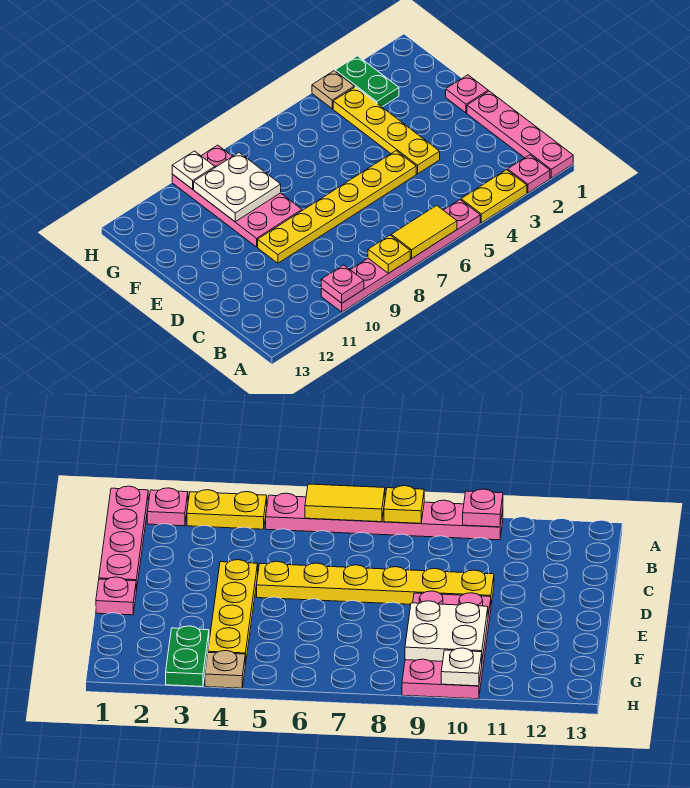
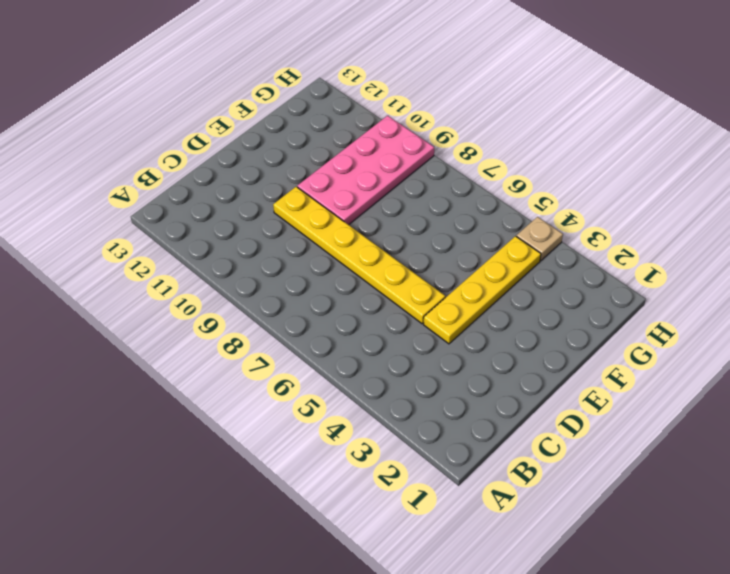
none -> pink plate A1:D1 level 1
none -> pink plate A2 level 1
none -> yellow plate A3:A4 level 1

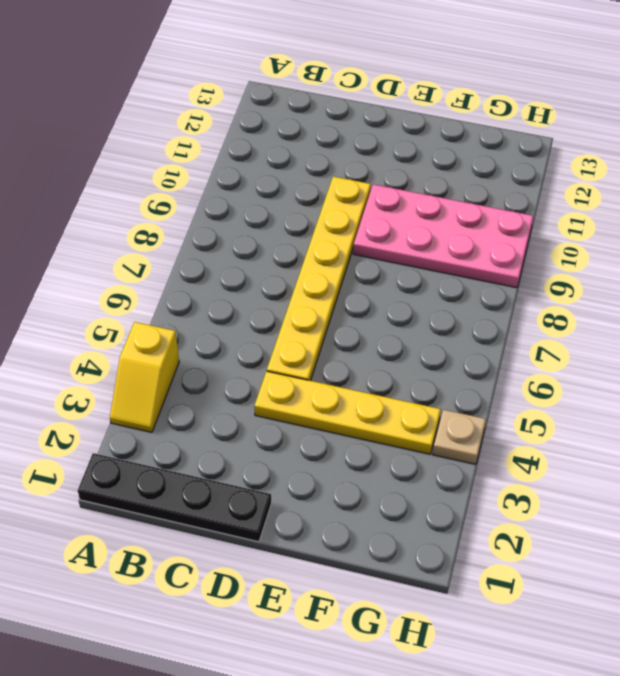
black plate A1:D1 level 1 -> pink plate A1:D1 level 1
yellow slope A3:A4 level 1 top 4 -> yellow plate A3:A4 level 1
none -> pink plate A2 level 1
none -> pink plate A5:A10 level 1
none -> pink plate E1 level 1

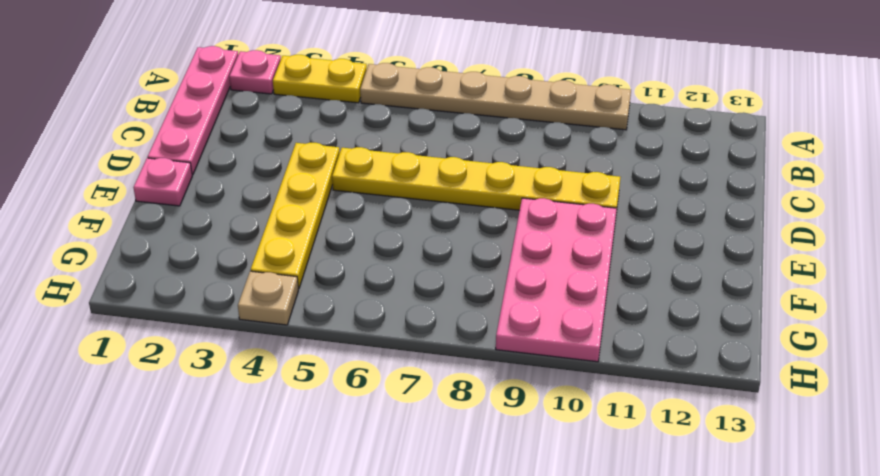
tan plate A5:A10 level 1 -> pink plate A5:A10 level 1
none -> green plate G3:H3 level 1
none -> yellow tile A6:A7 level 2
none -> yellow plate A8 level 2

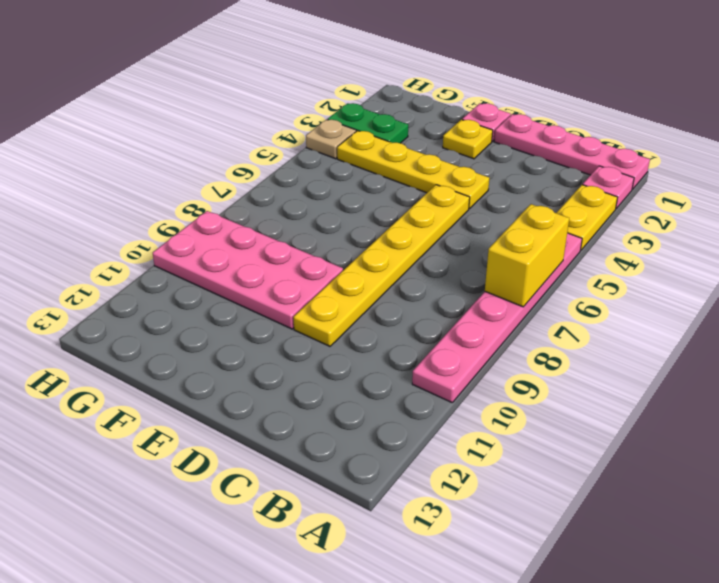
yellow brick A6:A7 level 2 -> yellow tile A6:A7 level 2
yellow plate E2 level 1 -> yellow plate A8 level 2
none -> pink plate A10 level 2
none -> white plate F9:G10 level 2
none -> white plate H10 level 2

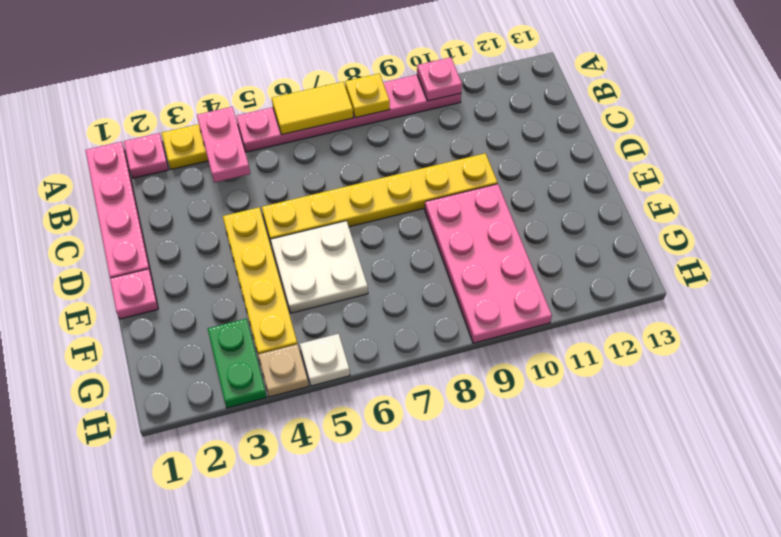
pink plate A4:B4 level 2 -> none
white plate E5:F6 level 1 -> white plate F9:G10 level 2
white plate H5 level 1 -> white plate H10 level 2

